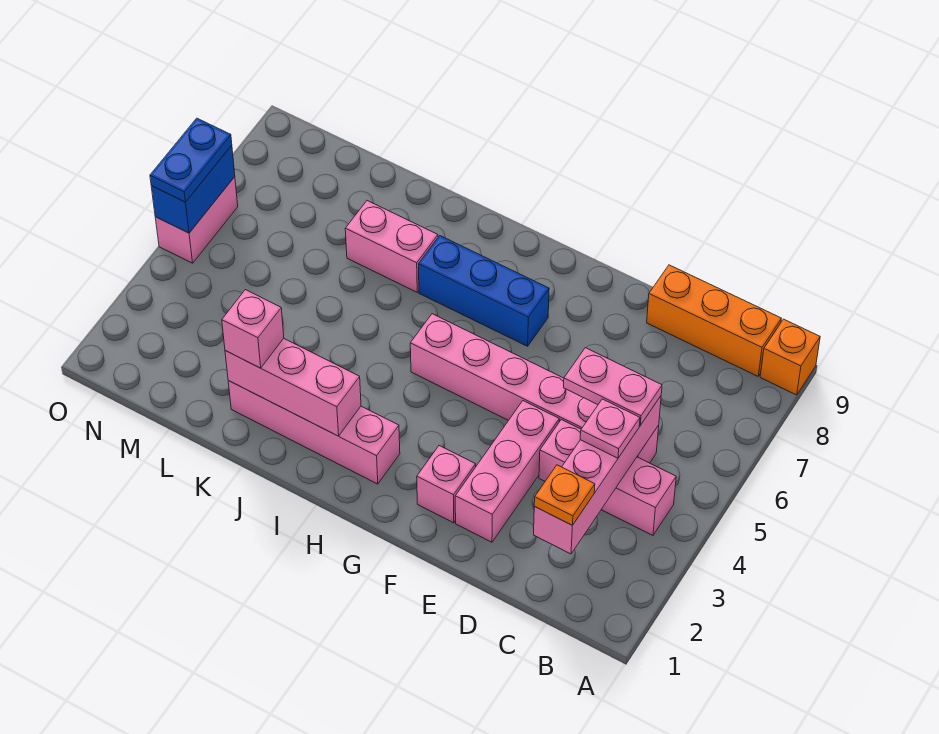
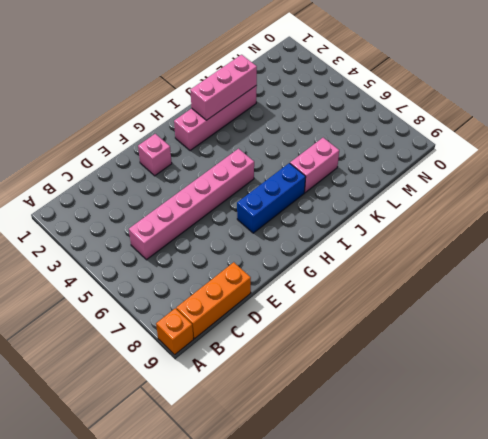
none -> pink brick B4:D4 level 1
none -> pink brick E2:E4 level 1
none -> pink brick O5:O6 level 1

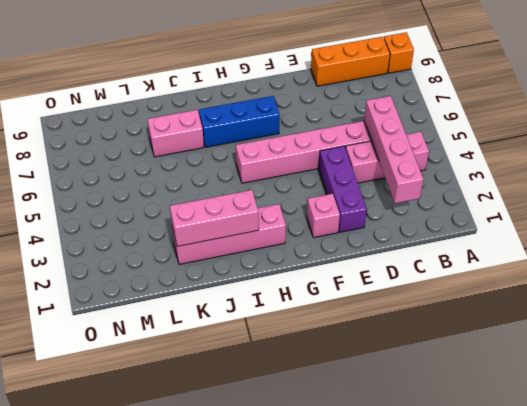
purple brick E2:E4 level 1 -> pink brick E2:E4 level 1
none -> pink brick O5:O6 level 1
none -> blue brick O5:O6 level 2
none -> orange plate C2 level 3

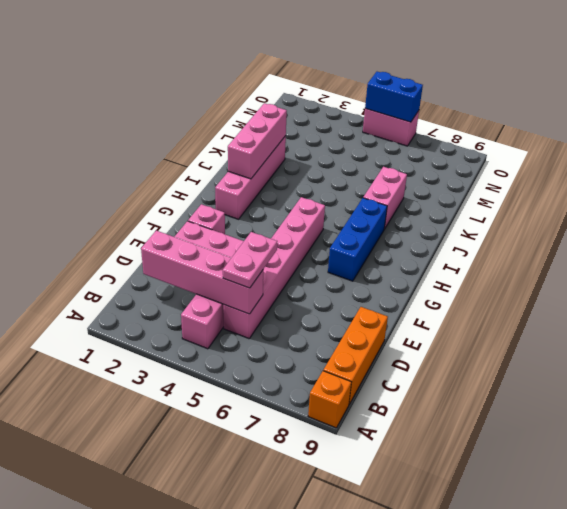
none -> orange plate C2 level 3
none -> pink plate C4 level 3
none -> pink brick K2 level 3

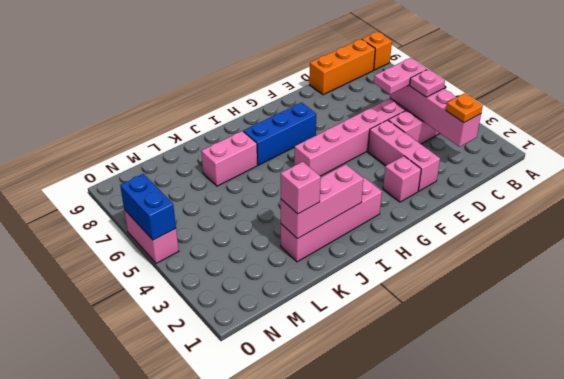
none -> blue plate O5:O6 level 3

